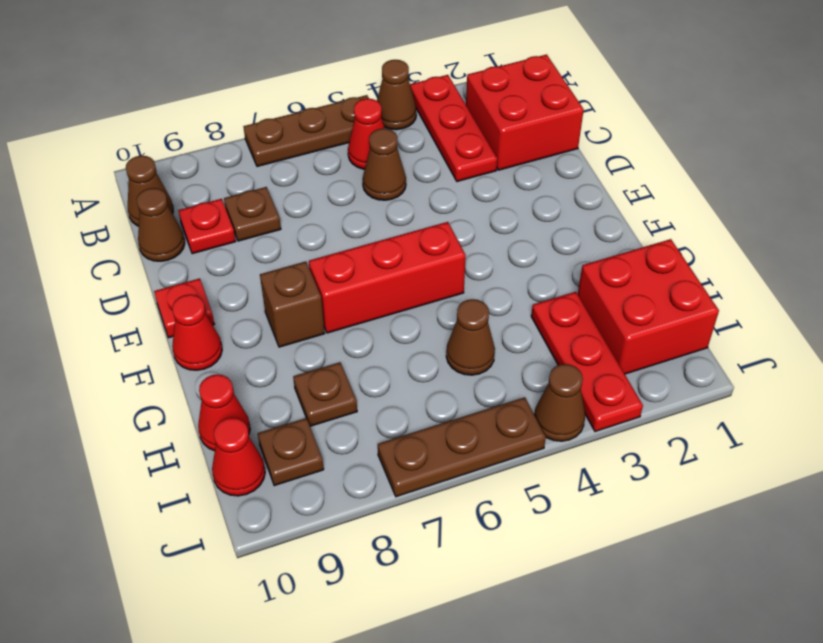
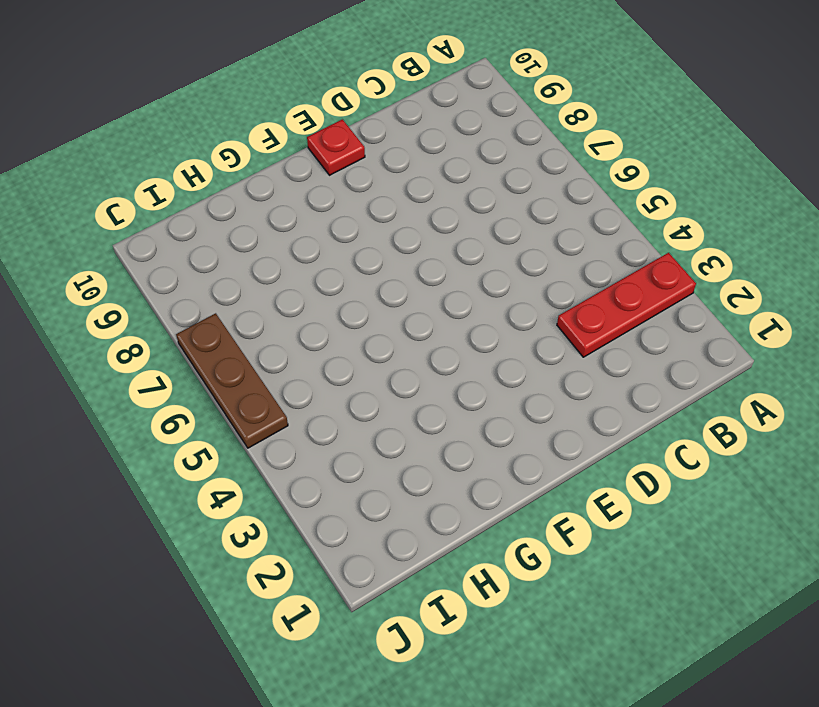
none -> brown cone A4 level 1
none -> brown plate A5:A7 level 1
none -> red brick B1:C2 level 1

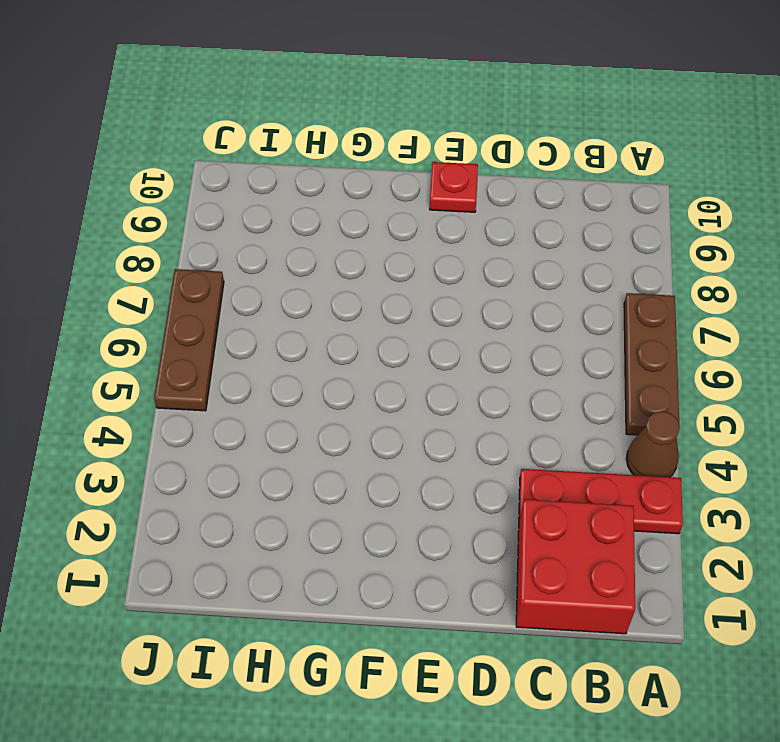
none -> red cone B5 level 1
none -> brown cone B10 level 1
none -> brown cone C5 level 1

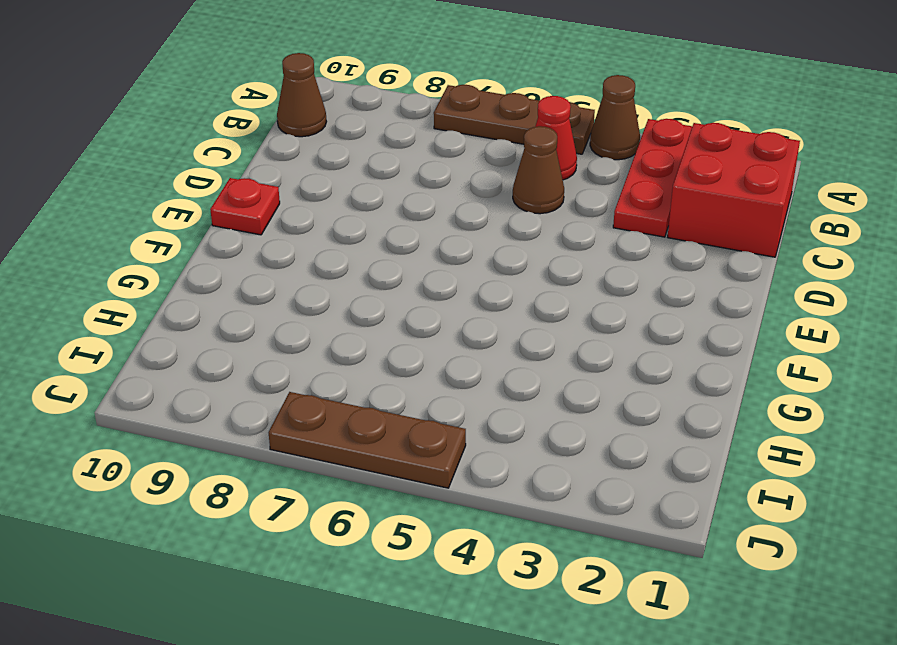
none -> brown plate C8 level 1
none -> red plate C9 level 1
none -> brown cone C10 level 1

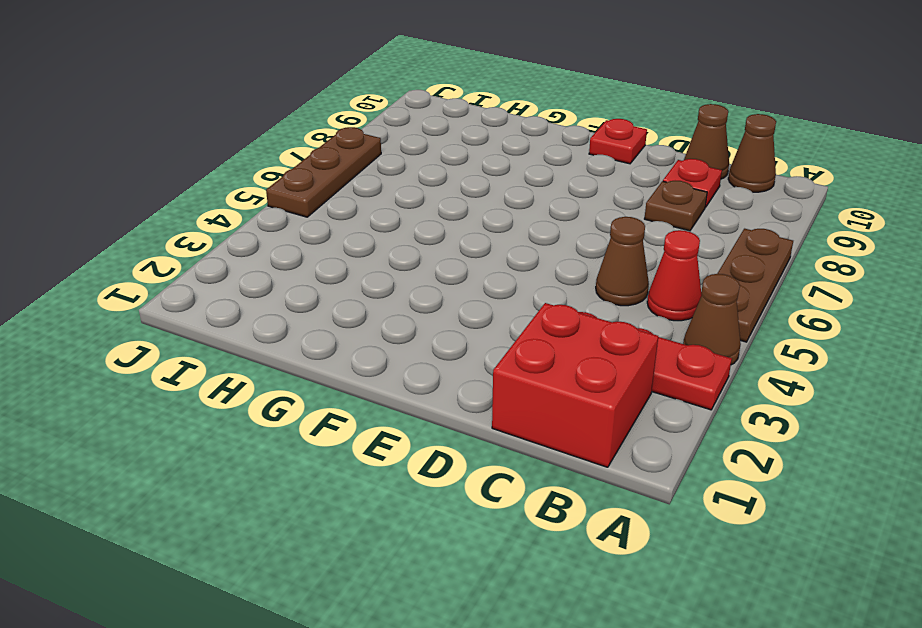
none -> red brick F5:F7 level 1
none -> brown brick F8 level 1
none -> red cone F10 level 1

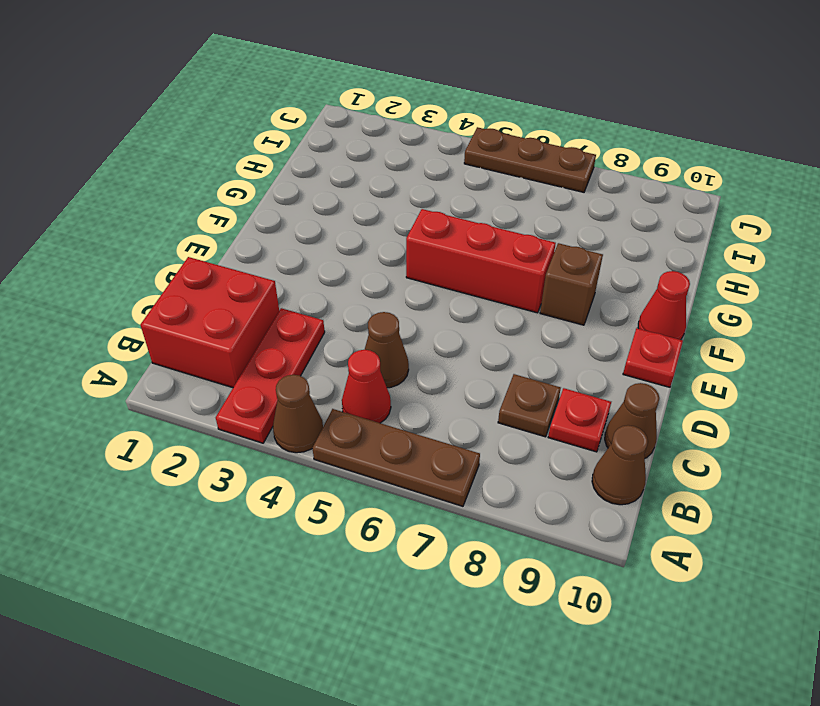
none -> red brick H1:I2 level 1
none -> red plate H3:J3 level 1
none -> brown cone H5 level 1

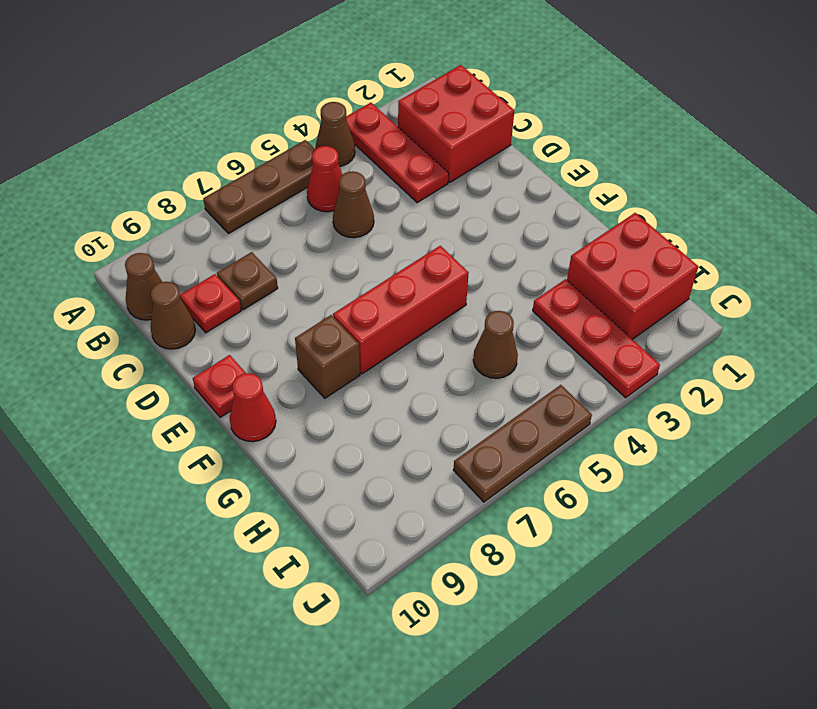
none -> brown plate H8 level 1
none -> red cone H10 level 1
none -> brown plate I9 level 1

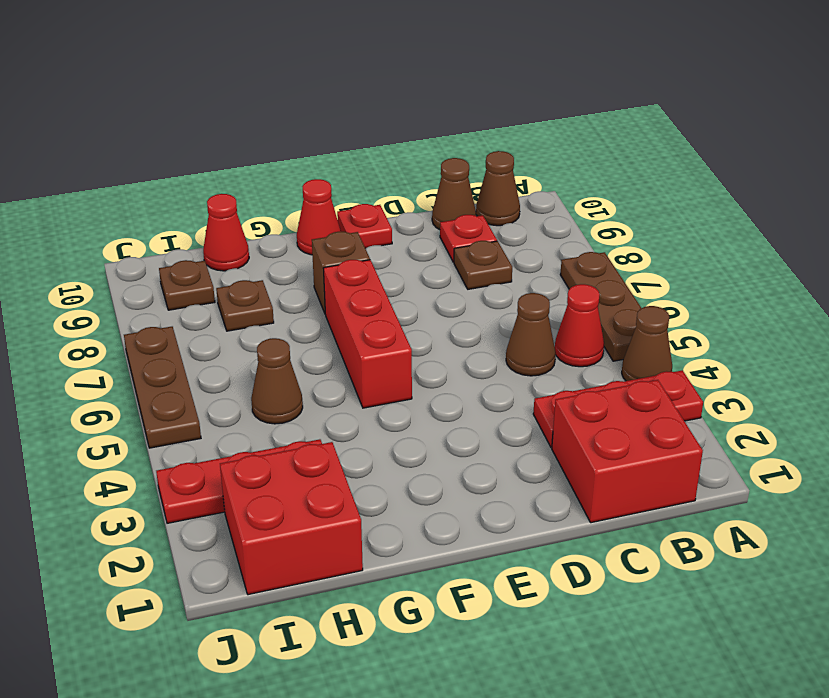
none -> red cone I10 level 1
none -> brown cone J4 level 1

